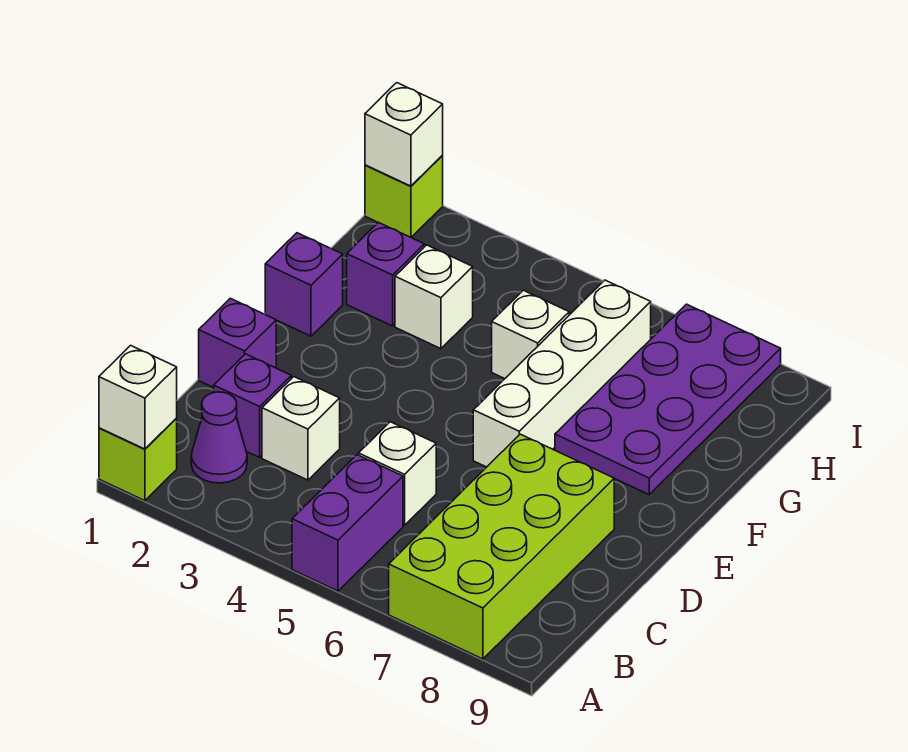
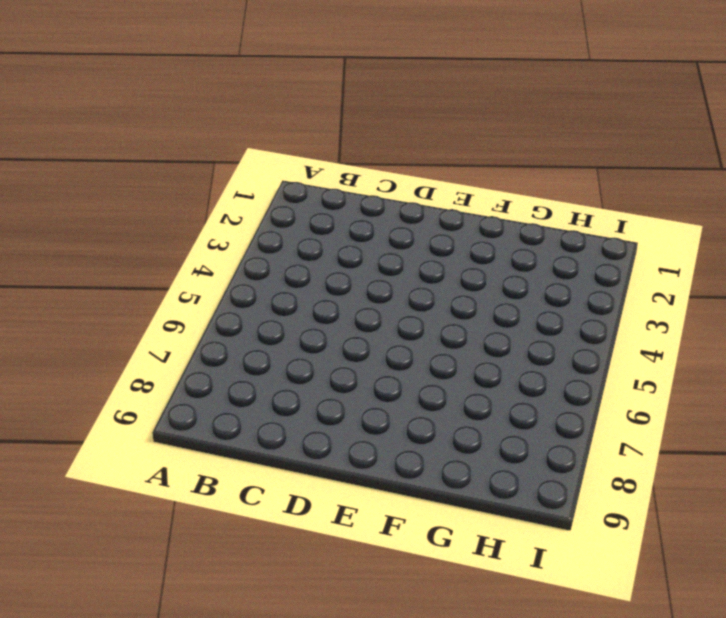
none -> lime brick A1 level 1
none -> purple brick A5:B5 level 1
none -> lime brick A7:D8 level 1

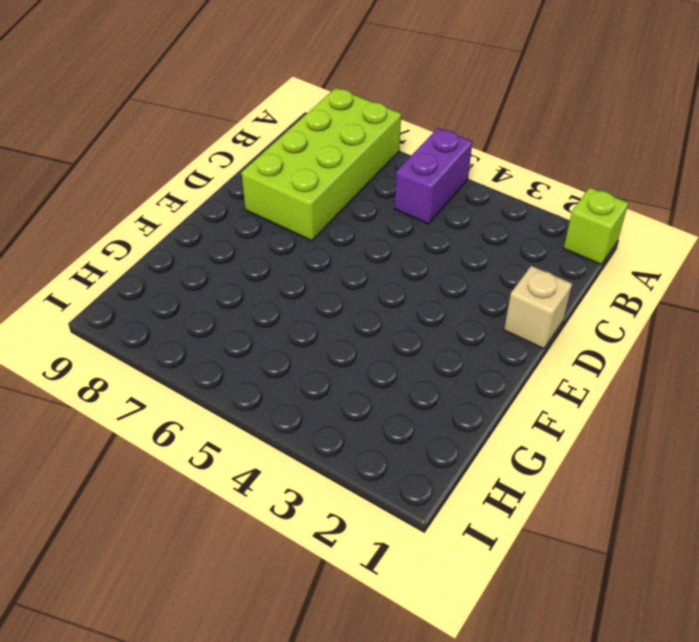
tan brick D1 level 1 -> purple brick D1 level 1
none -> purple cone B2 level 1
none -> purple brick C2 level 1
none -> white brick C3 level 1

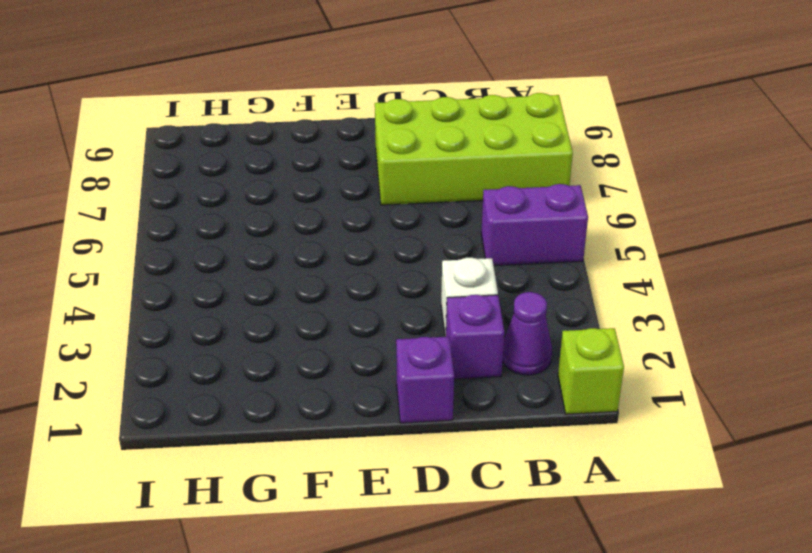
none -> white brick C5 level 1
none -> white brick E6:H6 level 1
none -> purple brick F1 level 1

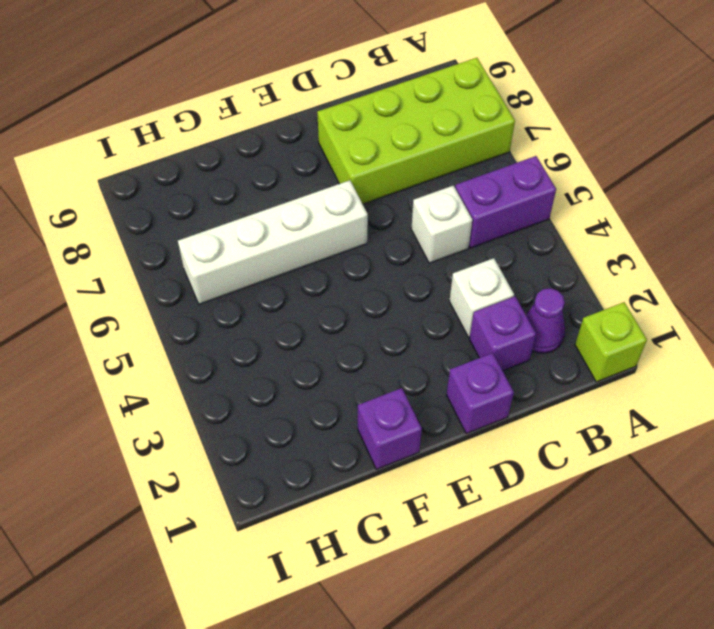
none -> purple plate F7:I8 level 1
none -> purple brick G2 level 1
none -> white brick G3 level 1

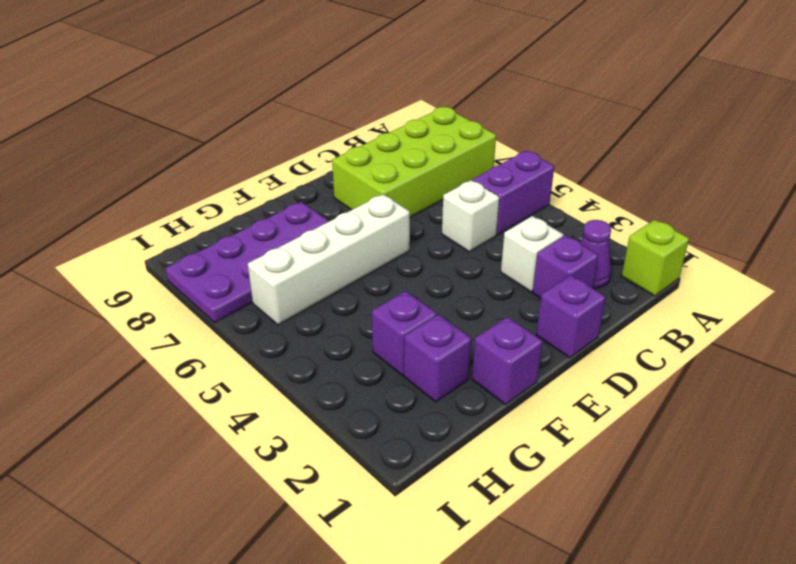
purple brick G3 level 1 -> white brick G3 level 1
none -> white brick G5 level 1
none -> lime brick I1 level 1
none -> white brick A1 level 2

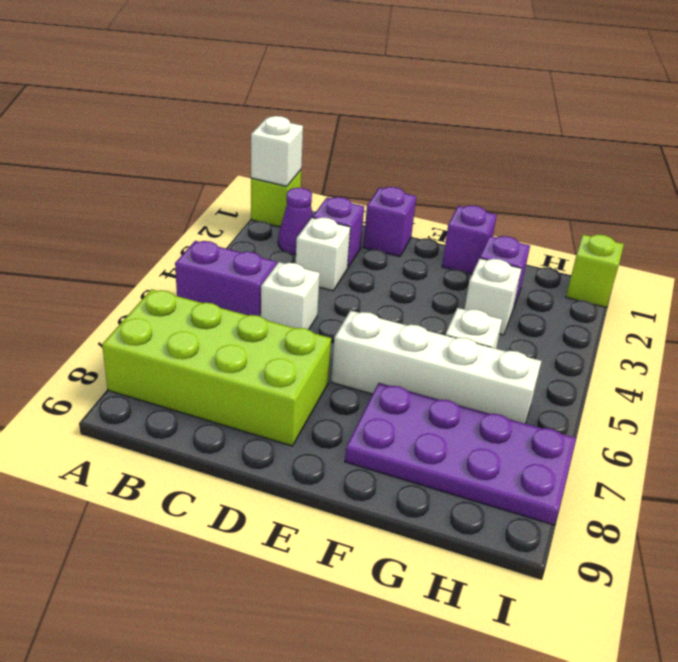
none -> white brick I1 level 2

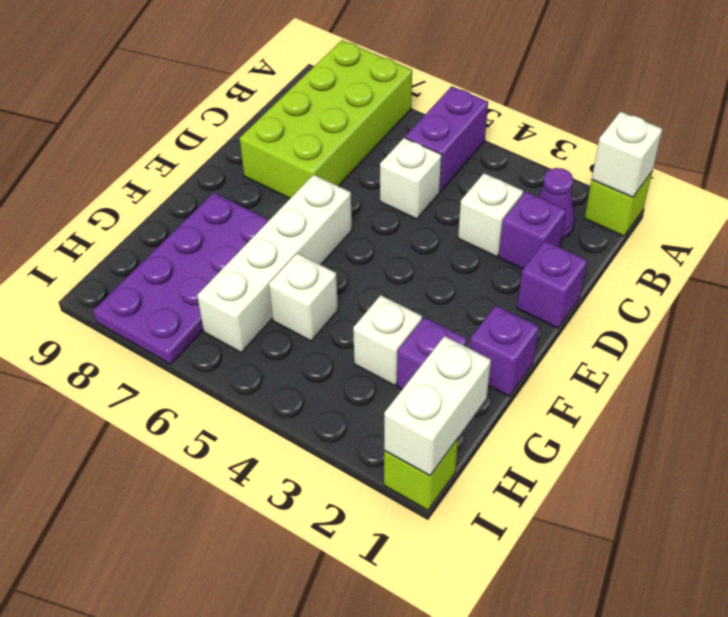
white brick H1:I1 level 2 -> white brick I1 level 2

